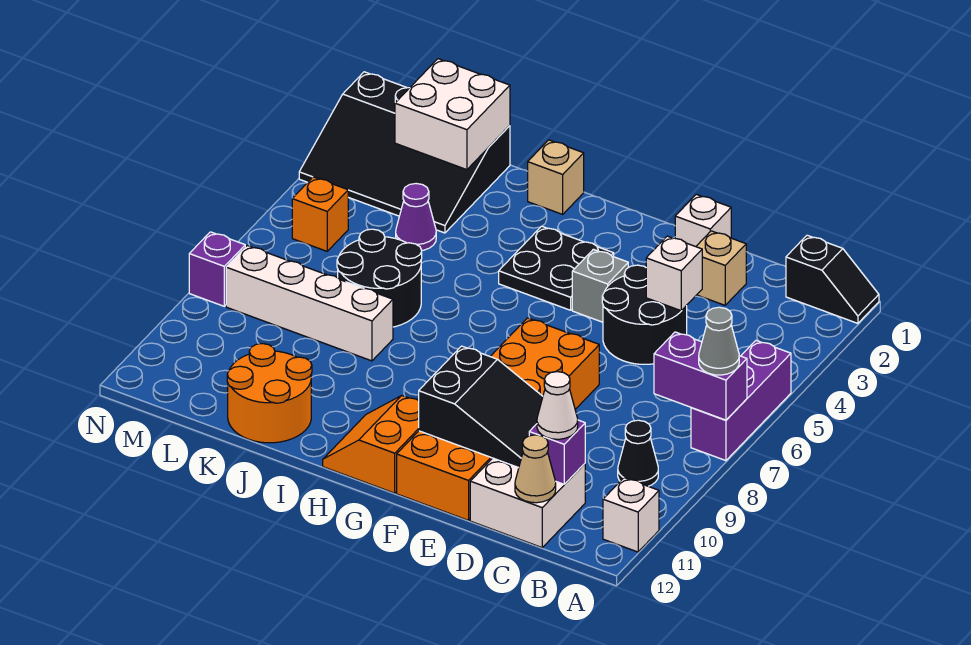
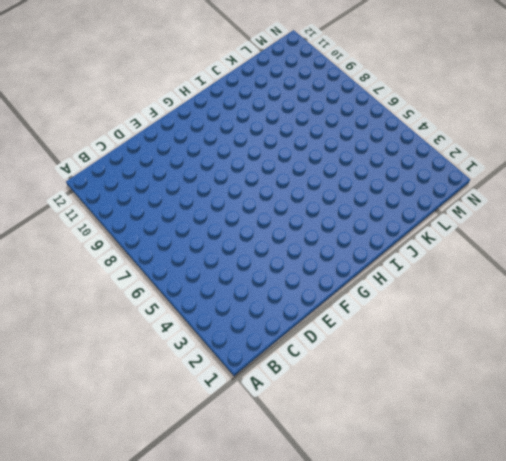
none -> black slope A1:B1 level 1 top B
none -> purple brick A5:A7 level 1
none -> white brick A11 level 1

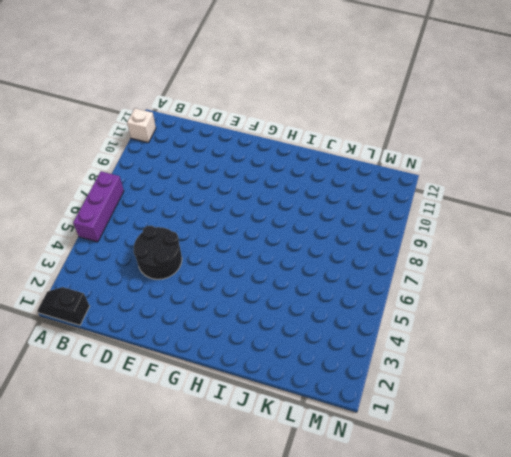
none -> black cone B9 level 1
none -> white brick C11:D12 level 1
none -> tan brick D2 level 1

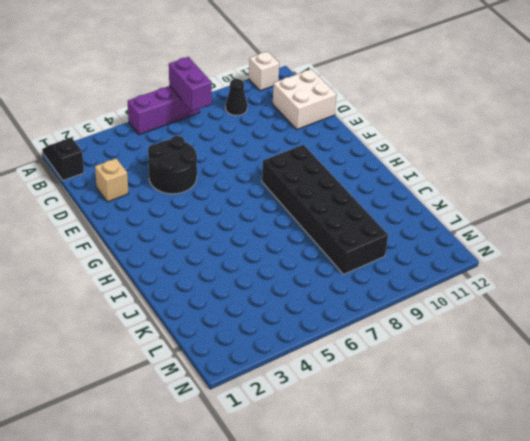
black brick G8:L9 level 1 -> white brick J8:M8 level 1
none -> white brick E1 level 1
none -> orange brick E7:F12 level 1
none -> grey brick F4 level 1

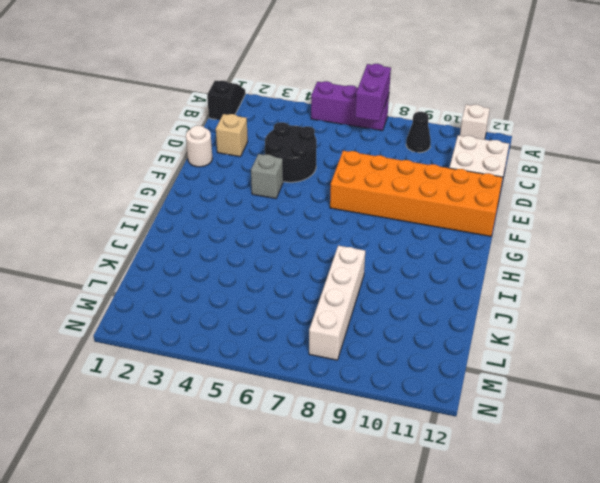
white round brick E1 level 1 -> white brick E1 level 1
none -> black plate G3:H4 level 1
none -> orange slope G11:H12 level 1 top G
none -> tan brick I1 level 1

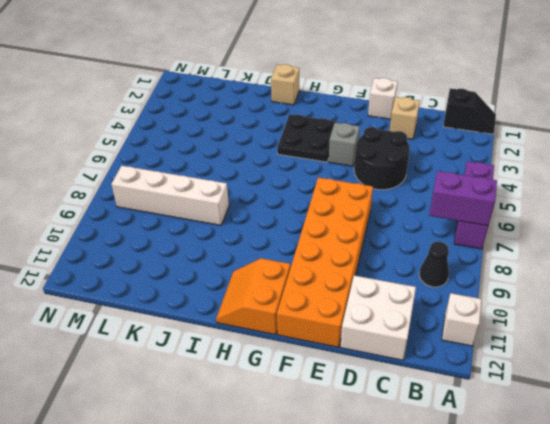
none -> black round brick J6:K7 level 1
none -> orange round brick J11:K12 level 1
none -> black slope K1:N3 level 1 top 1

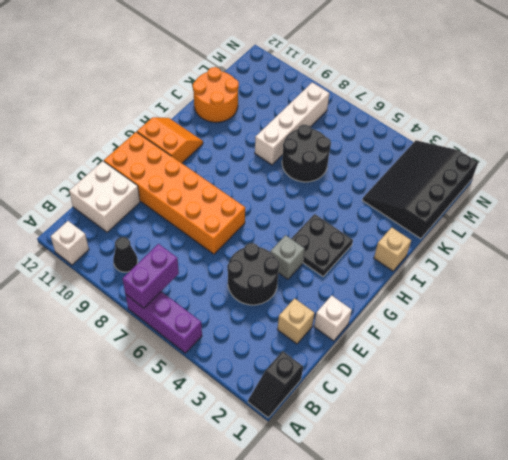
none -> purple cone K4 level 1
none -> orange brick M5 level 1
none -> purple brick N8 level 1

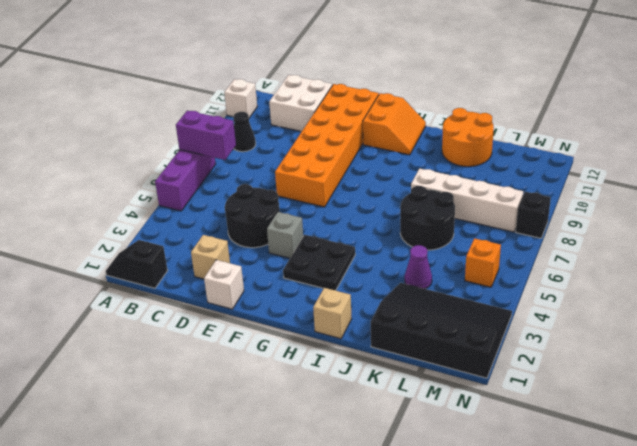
black brick N8 level 1 -> purple brick N8 level 1
none -> purple brick C11 level 2
none -> tan cone C12 level 2
none -> white brick D4 level 2

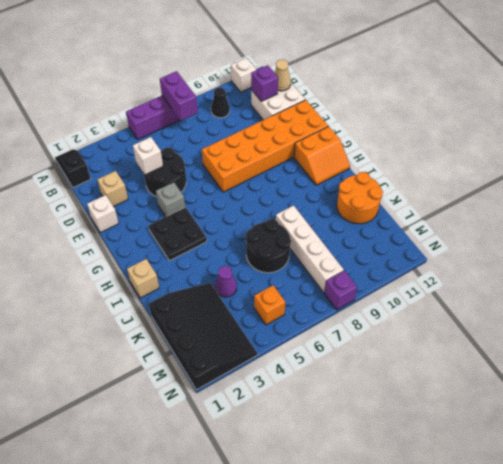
none -> black slope D10:F11 level 2 top F
none -> white brick K1:L2 level 2
none -> grey cone A7 level 3

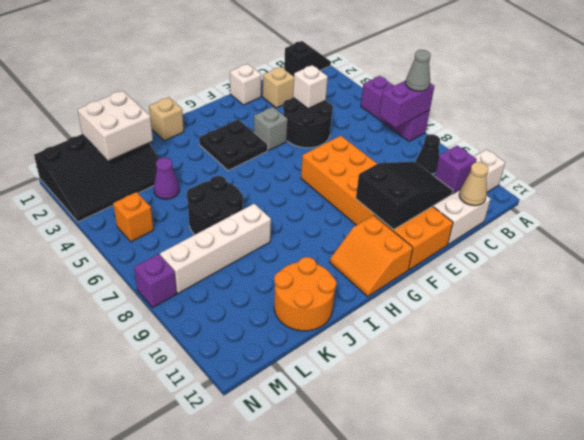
none -> white cone C11 level 3

